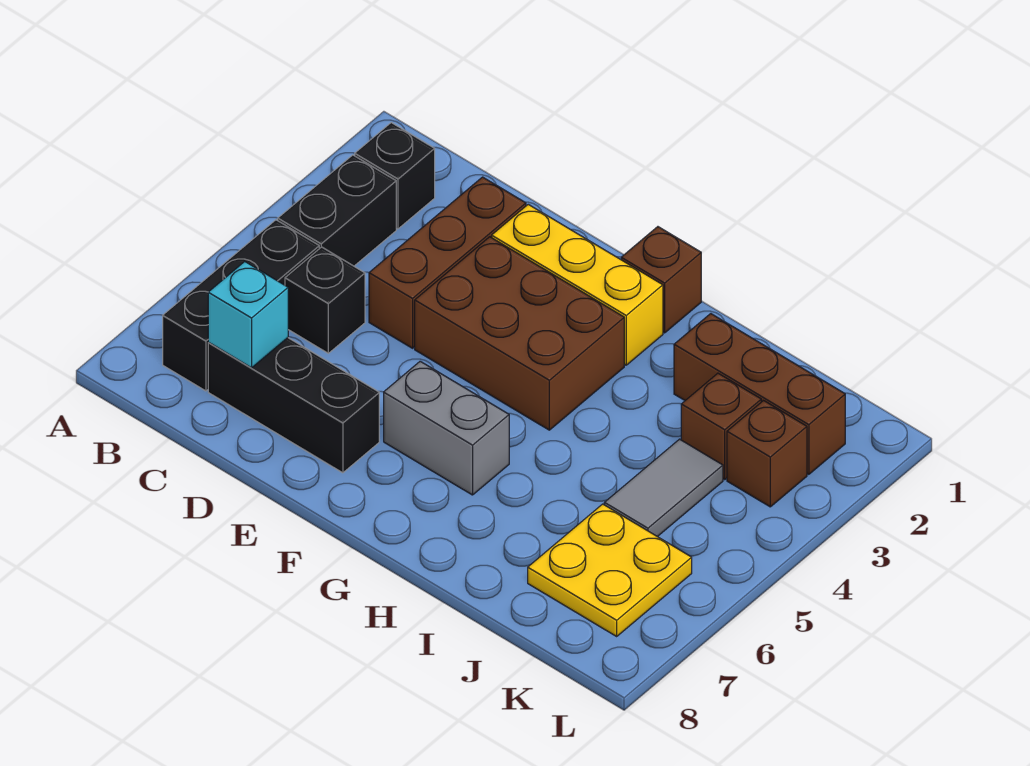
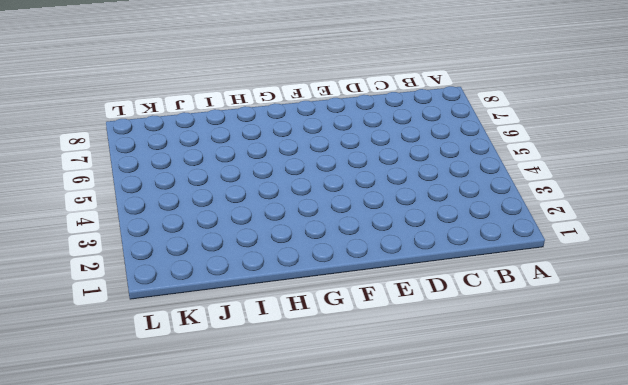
none -> black brick B2 level 1
none -> black brick B3:B4 level 1
none -> black brick B5:B7 level 1

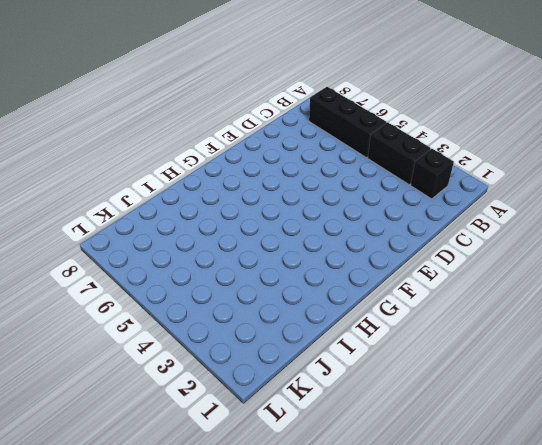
none -> black brick C5 level 1
none -> black brick C7:E7 level 1
none -> brown brick D2:D4 level 1

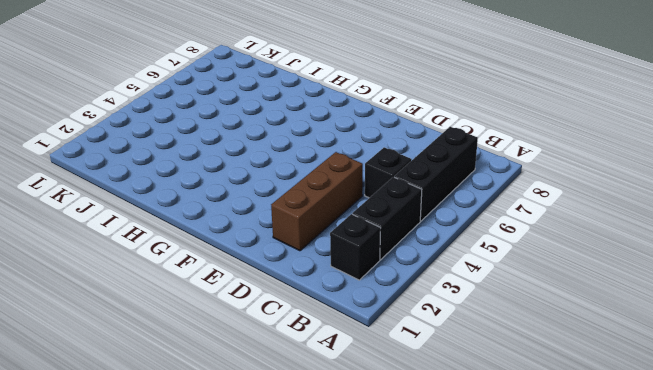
none -> black brick C7:E7 level 1
none -> yellow brick E2:G2 level 1
none -> brown brick E3:G4 level 1

